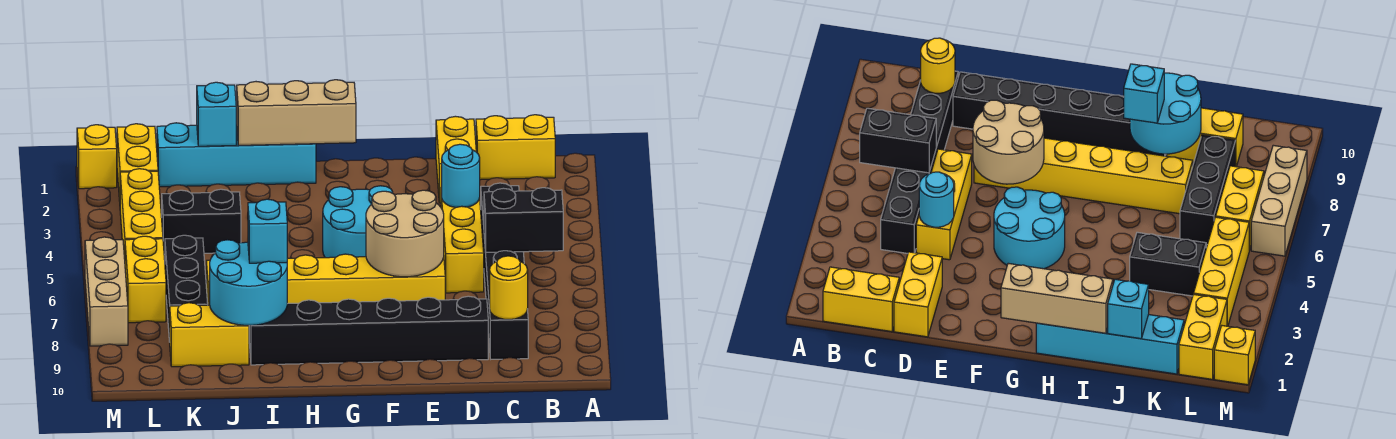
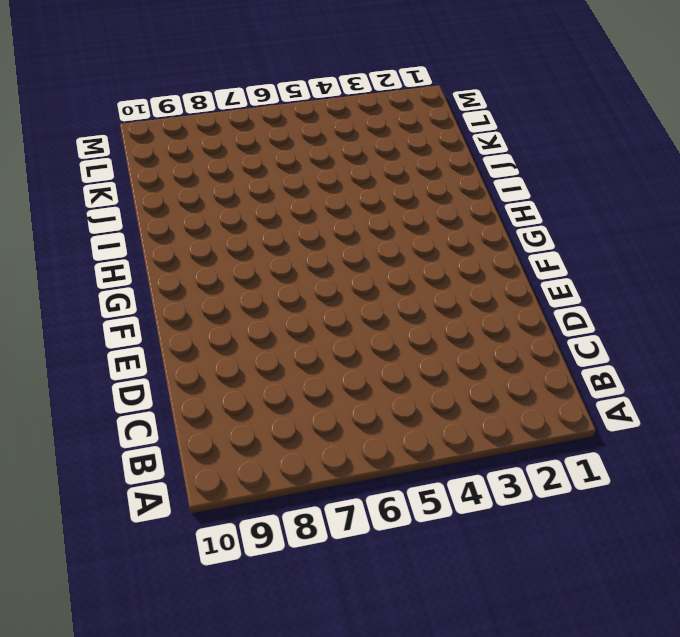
none -> yellow brick B1:C1 level 1
none -> black brick C4:C9 level 1
none -> yellow brick D1:D2 level 1

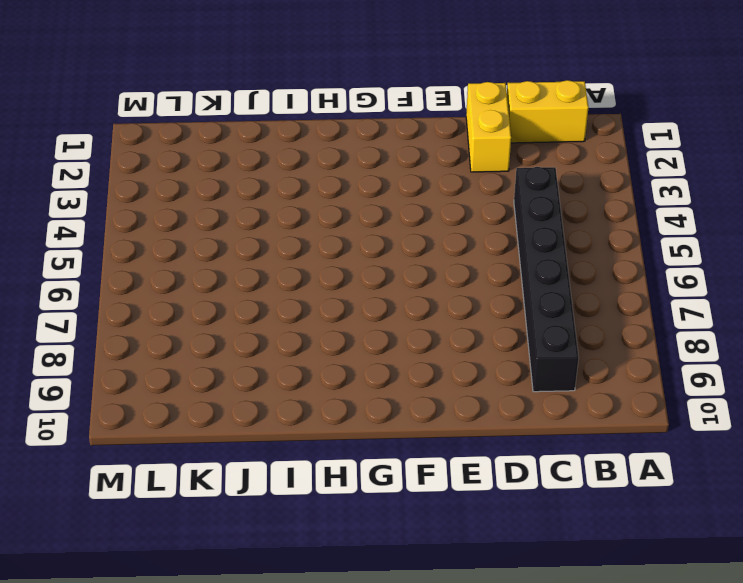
none -> yellow brick D4:D6 level 1
none -> black brick D9:I9 level 1
none -> yellow brick E7:J7 level 1

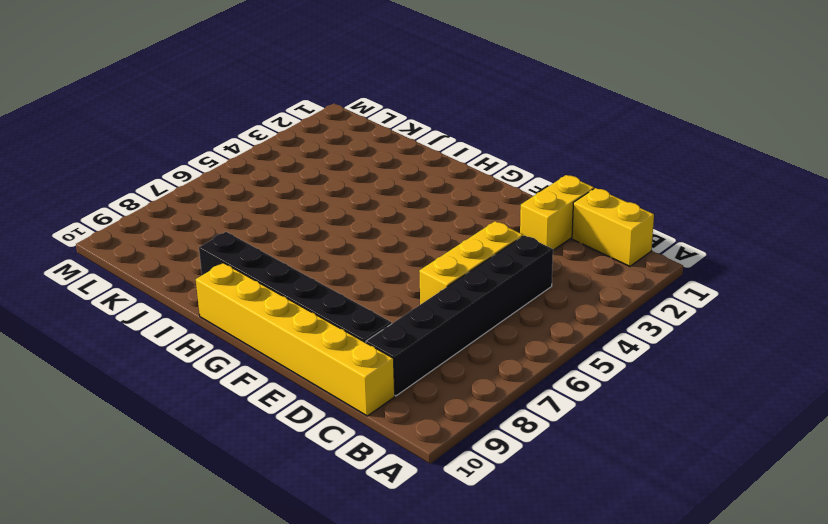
yellow brick C10:H10 level 1 -> yellow brick E7:J7 level 1
none -> cyan round brick F4:G5 level 1
none -> cyan brick H1:K1 level 1
none -> black brick J4:K4 level 1

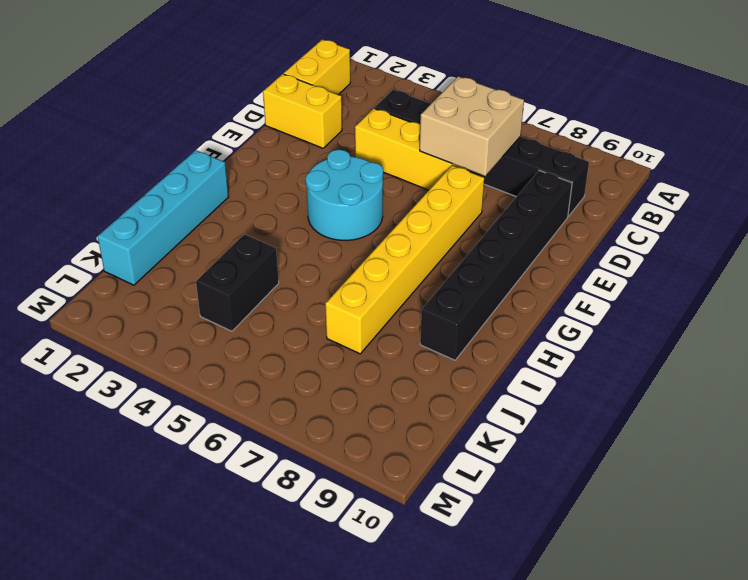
tan brick C6:D7 level 2 -> black brick B6:C6 level 2
none -> yellow brick J9:K9 level 1
none -> black brick K6:K8 level 1
none -> yellow brick L1:L2 level 1

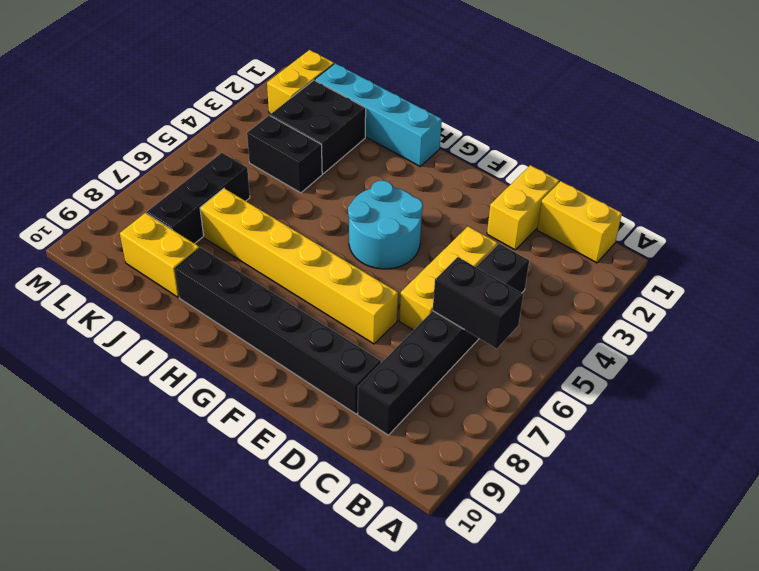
black brick J2:K3 level 1 -> none
none -> yellow brick L3:L5 level 1
none -> yellow brick L6:L7 level 1
none -> yellow brick M1 level 1

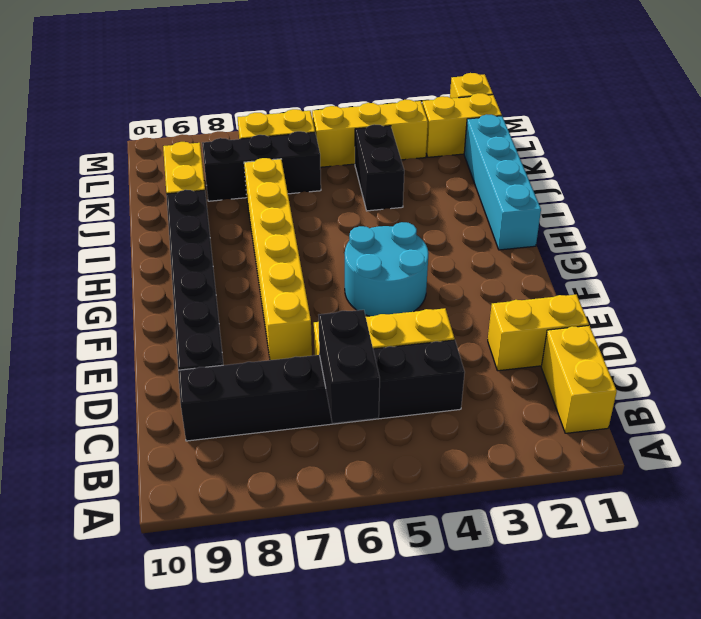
none -> tan brick M6:M8 level 1
none -> yellow round brick C9 level 2
none -> cyan round brick D4 level 2

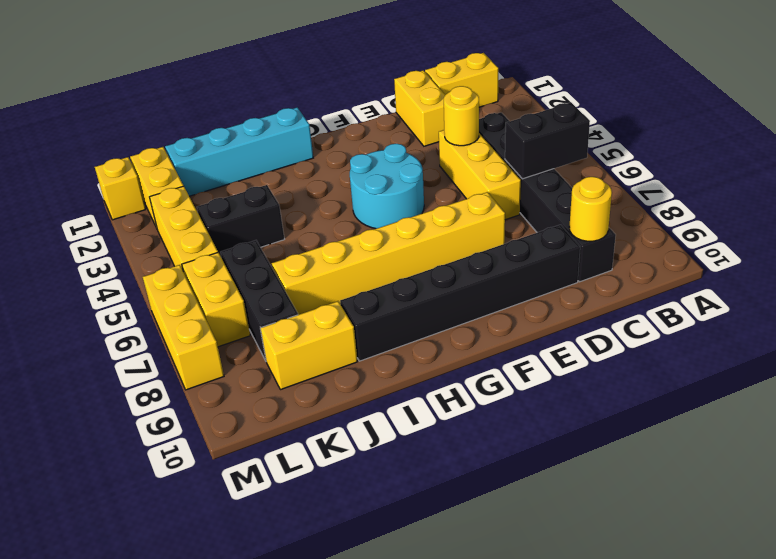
yellow round brick D4 level 2 -> cyan round brick D4 level 2
yellow brick M6:M8 level 1 -> tan brick M6:M8 level 1
none -> tan round brick E6:F7 level 2
none -> tan brick G1:I1 level 2
none -> cyan round brick I8:J9 level 2

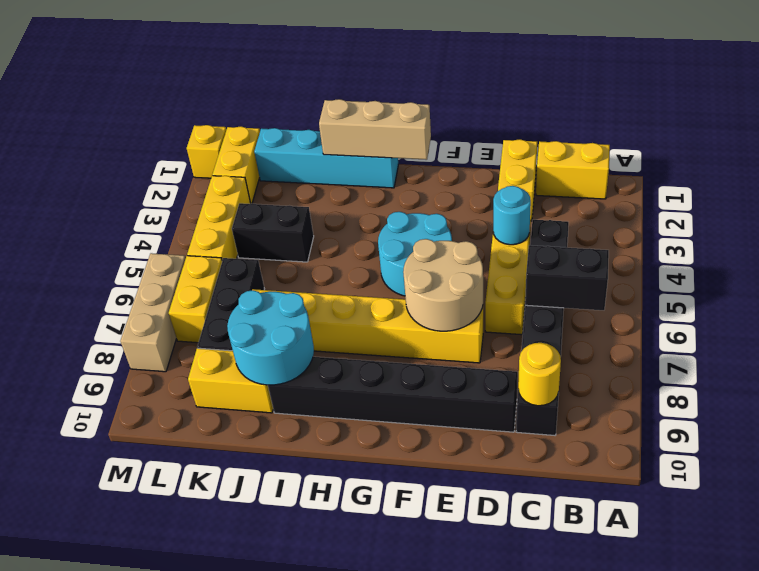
none -> cyan brick J1 level 2
none -> cyan brick I8 level 3

